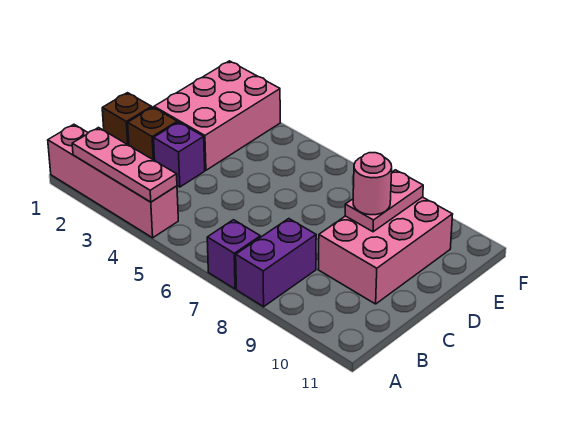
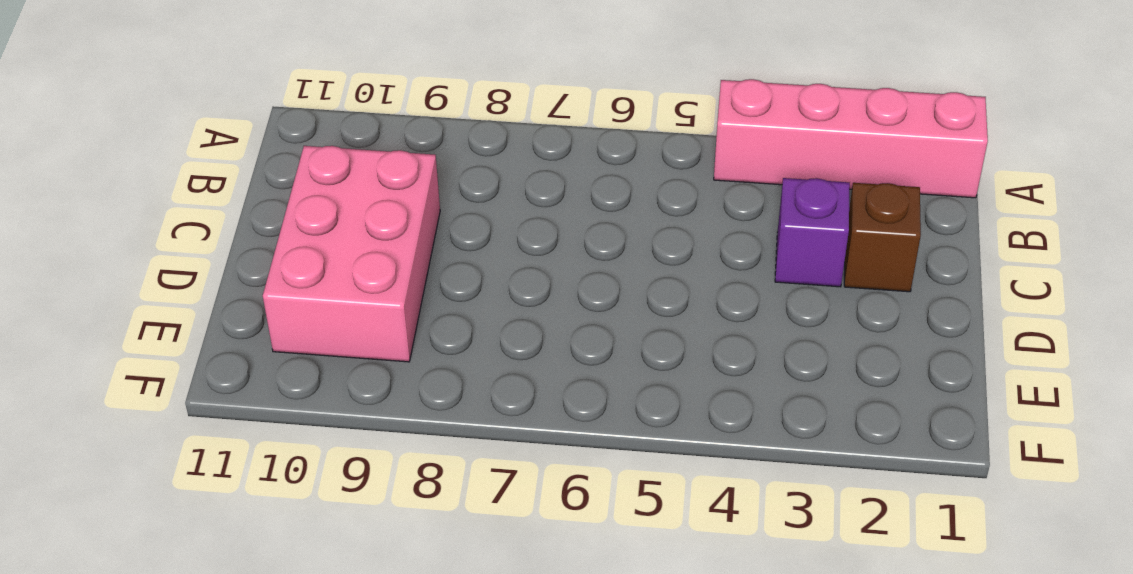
none -> purple brick A7 level 1
none -> purple brick A8:B8 level 1

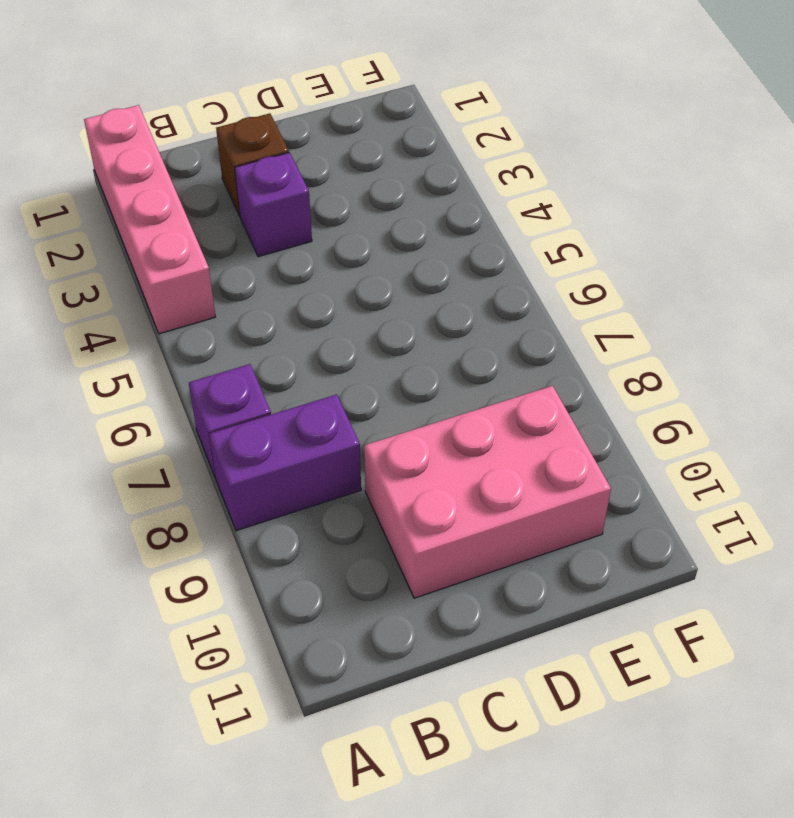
none -> brown brick C1 level 1
none -> pink brick D2:F3 level 1

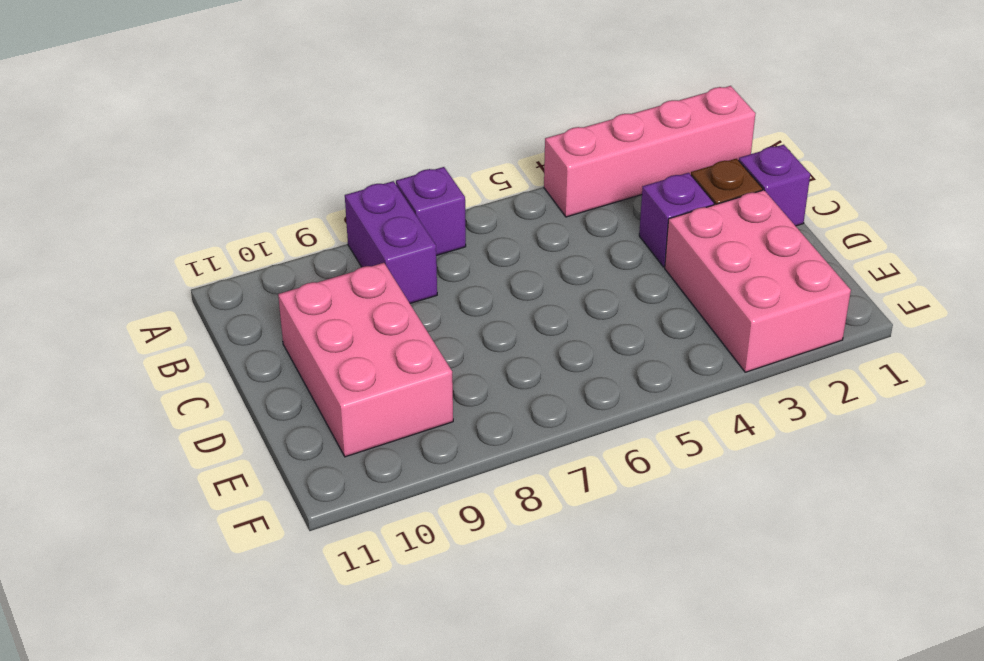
purple brick C1 level 1 -> brown brick C1 level 1
none -> pink plate A2:A4 level 2
none -> pink plate D9:E9 level 2

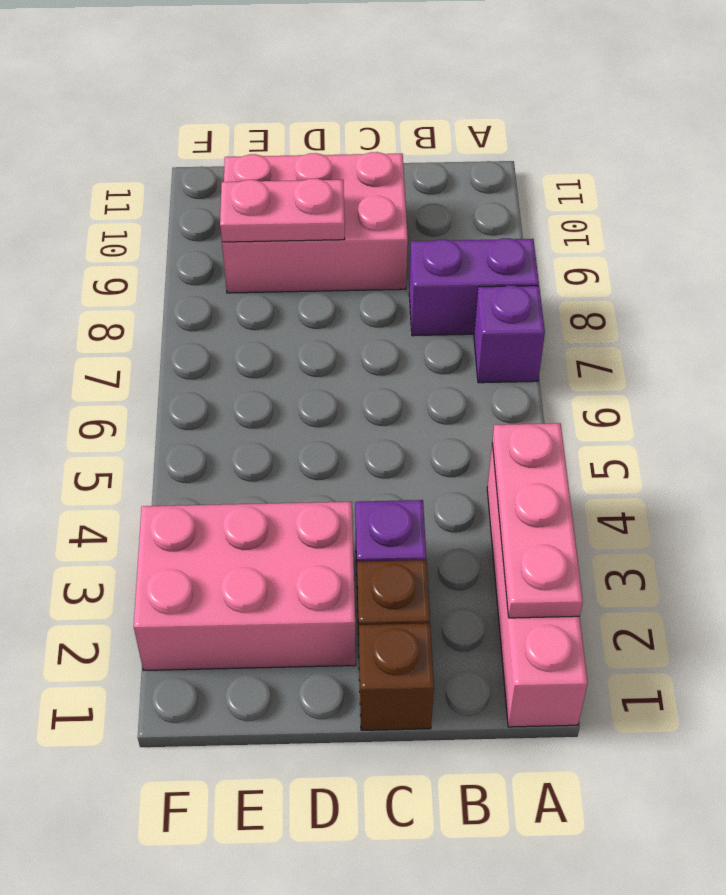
none -> pink round brick D9 level 3

